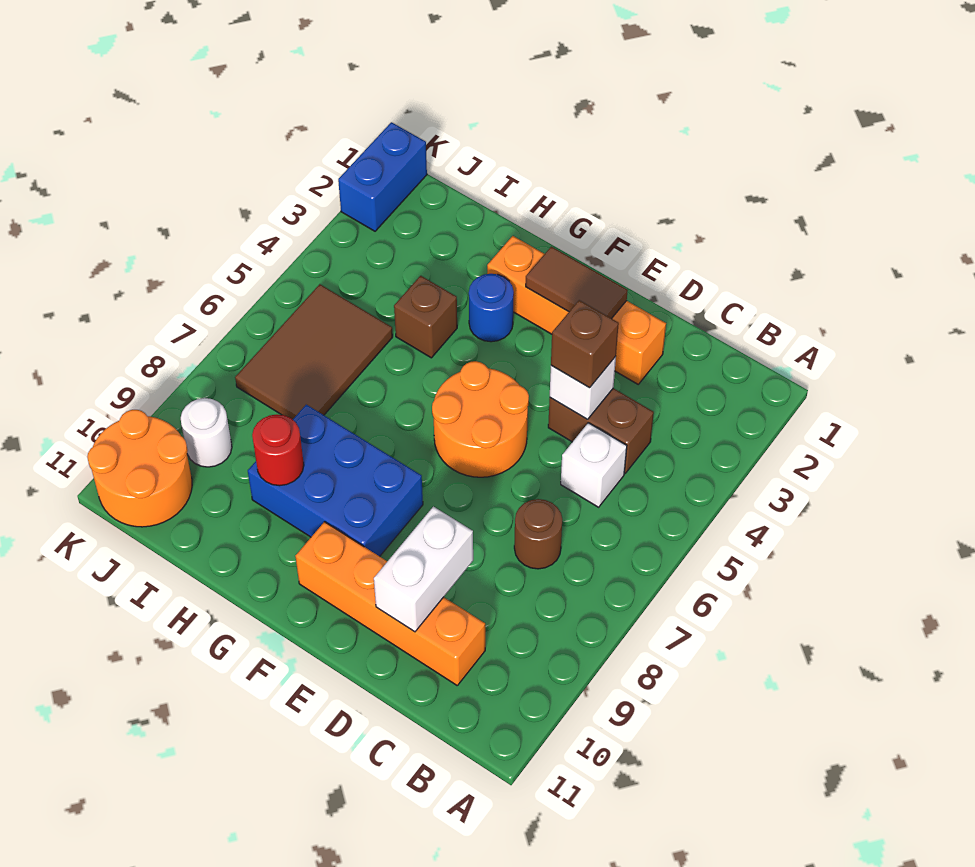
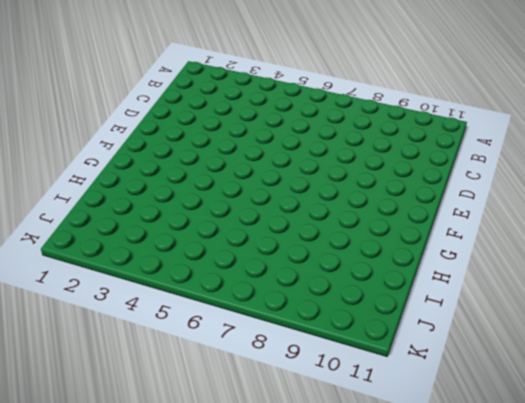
none -> brown brick C4:D4 level 1
none -> white brick C5 level 1
none -> brown round brick C7 level 1

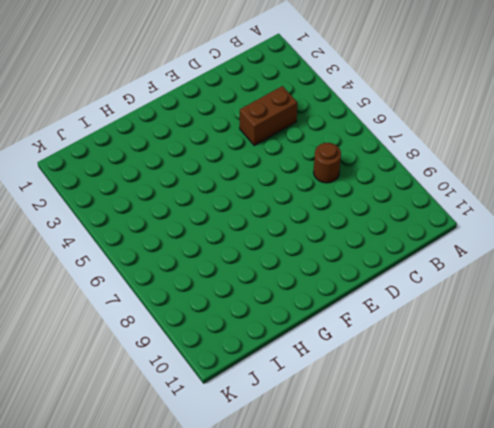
none -> white brick C5 level 1
none -> orange brick C10:F10 level 1
none -> orange brick D2:G2 level 1

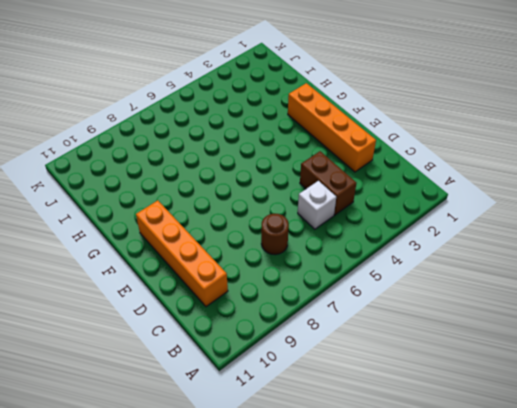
none -> orange round brick E5:F6 level 1
none -> blue brick F8:H9 level 1
none -> blue round brick G3 level 1

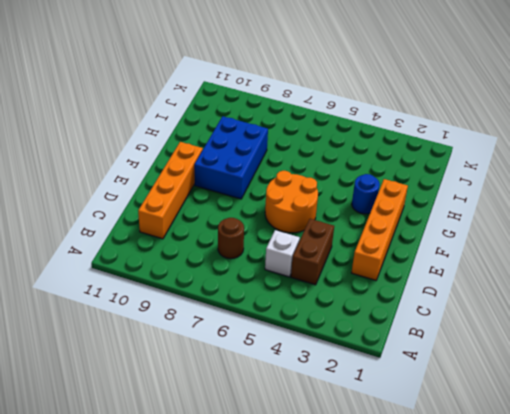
none -> brown brick H4 level 1
none -> brown tile I5:J7 level 1
none -> white round brick J9 level 1

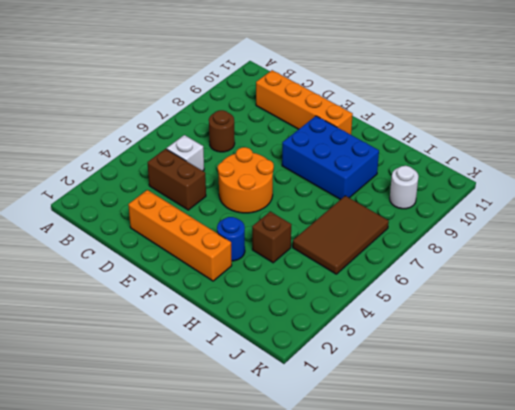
none -> orange round brick J10:K11 level 1
none -> blue brick K1:K2 level 1
none -> white brick D4 level 2

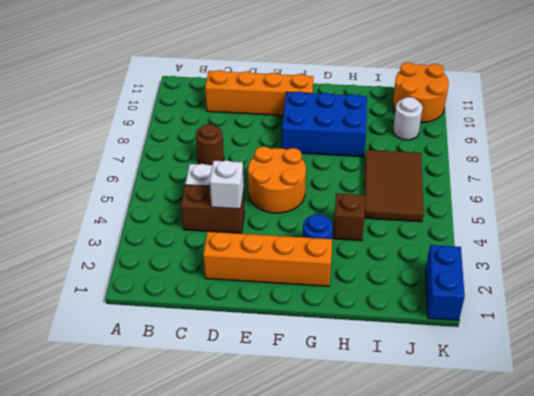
none -> white brick D9:D10 level 2
none -> brown tile E2:F2 level 2
none -> red round brick H9 level 2

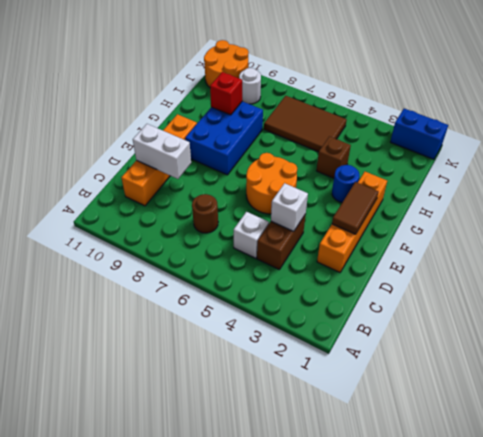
red brick H9 level 2 -> red round brick H9 level 2
none -> brown brick D4 level 3

